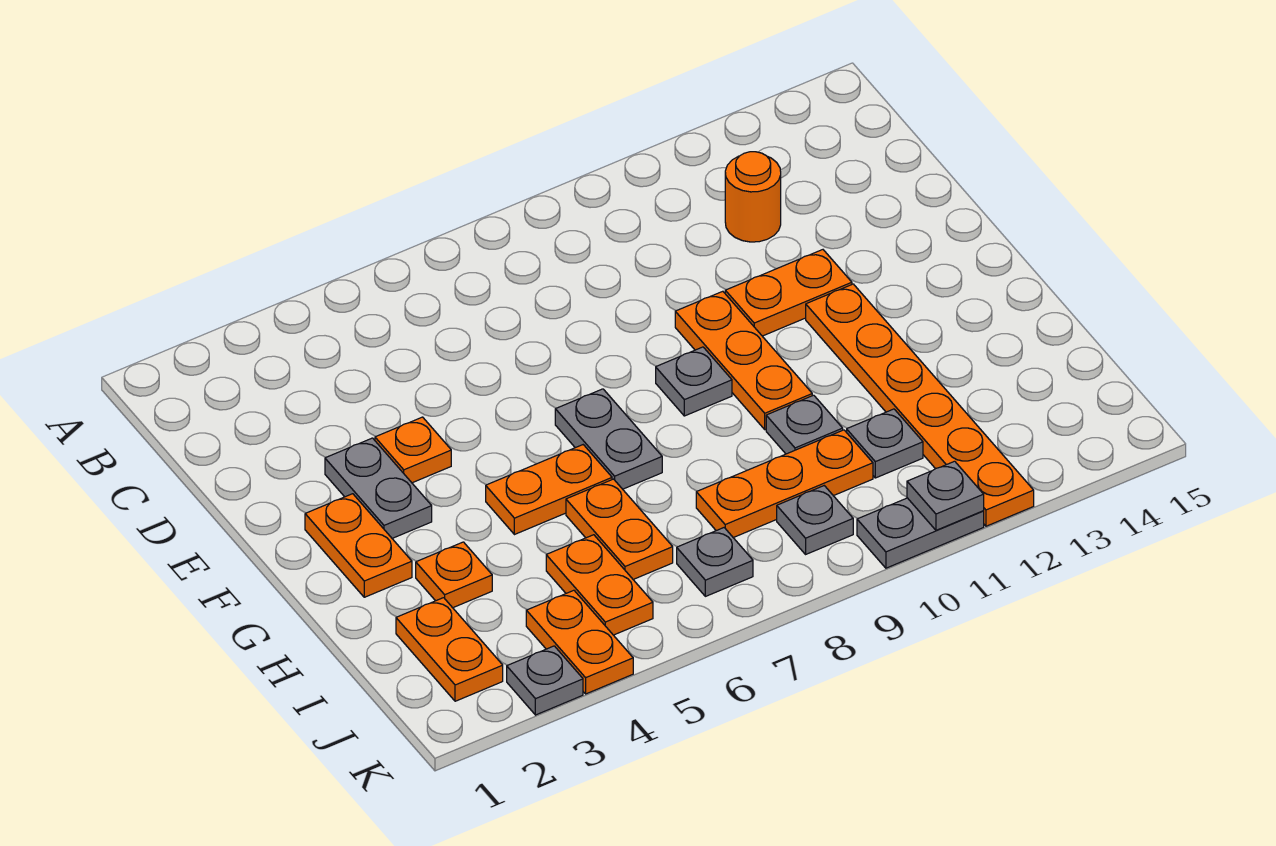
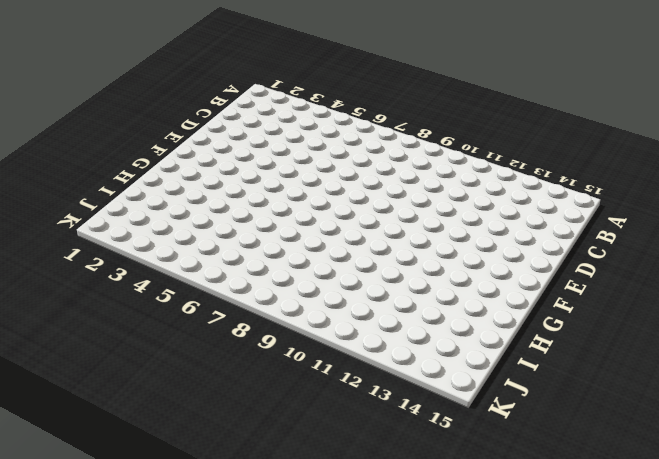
none -> orange round brick C12 level 1
none -> grey plate E3:F3 level 1
none -> orange plate E4 level 1

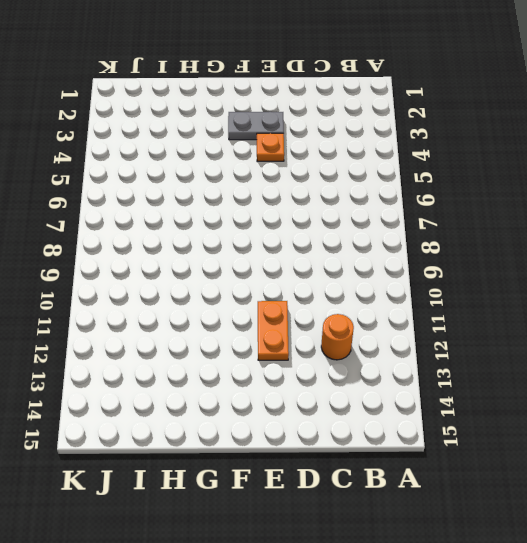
none -> orange plate E10:G10 level 1
none -> orange plate F2:G2 level 1
none -> grey plate F7:G7 level 1

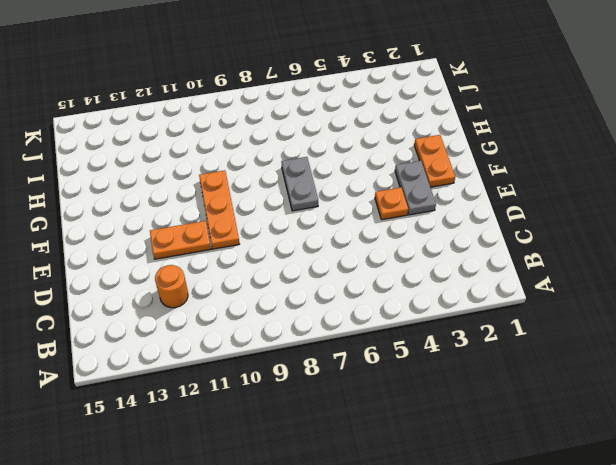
none -> grey plate F9 level 1
none -> orange plate F12:K12 level 1
none -> orange plate G5:G6 level 1

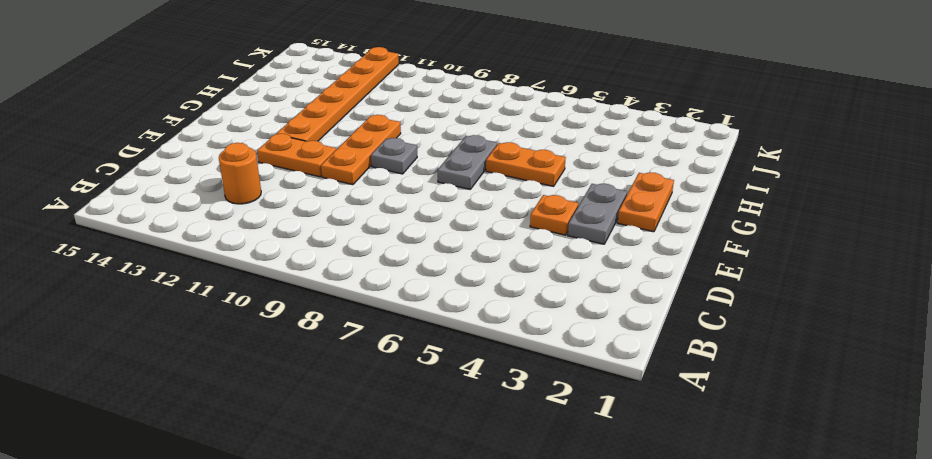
none -> orange plate H3 level 1
none -> orange plate H6:I6 level 1
none -> grey plate H10 level 1

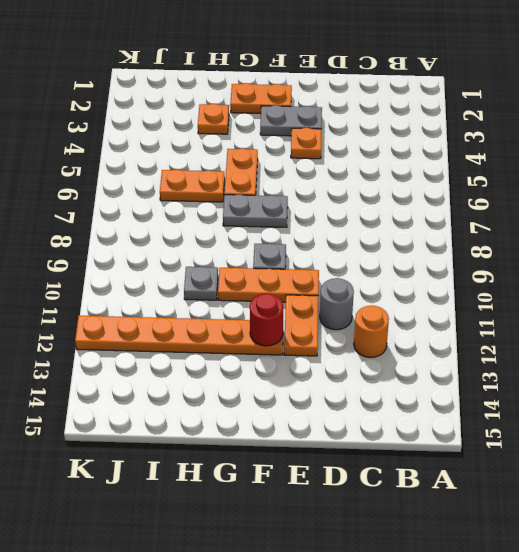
grey round brick D11 level 1 -> none
red round brick F12 level 2 -> none
none -> orange plate I2:J2 level 1
none -> orange plate I5:J5 level 1
none -> orange plate I8:I10 level 1

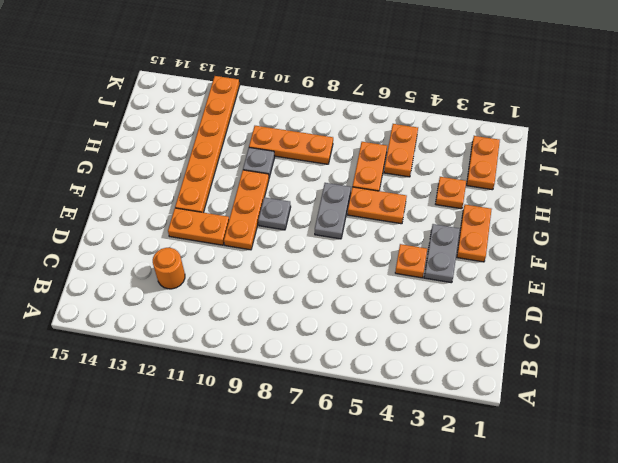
none -> grey plate I11 level 1
none -> orange plate J4:K4 level 1
none -> grey plate J7 level 1

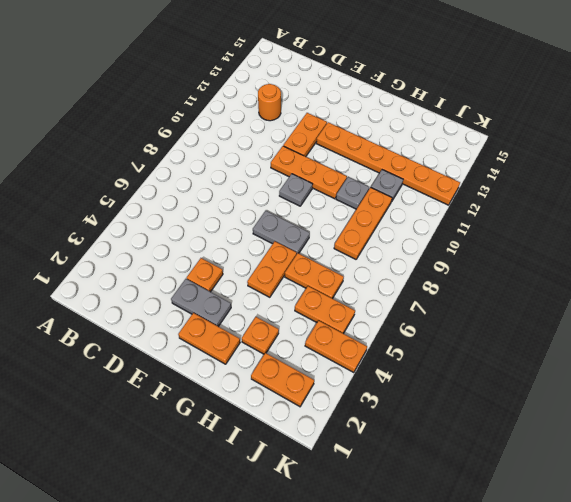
none -> grey plate J7 level 1
none -> grey plate J9 level 1
none -> grey plate K3 level 1

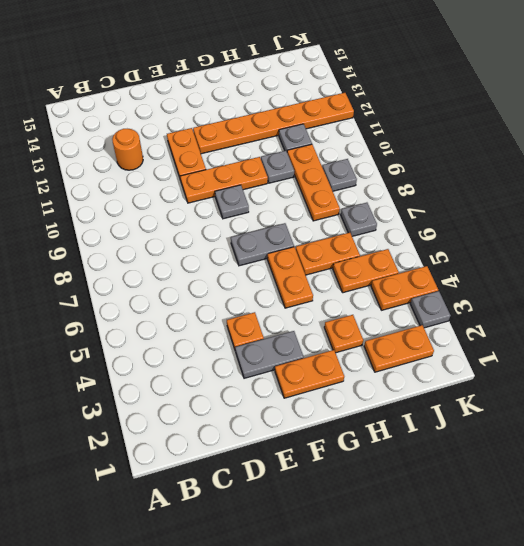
none -> grey plate K10:K11 level 1
none -> grey plate K11 level 2

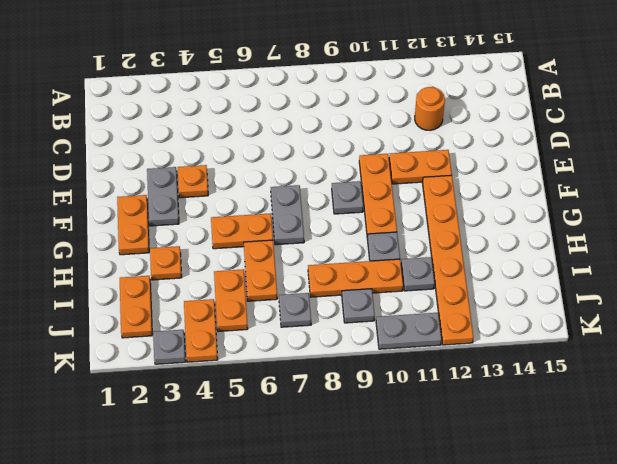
none -> grey plate K11 level 2

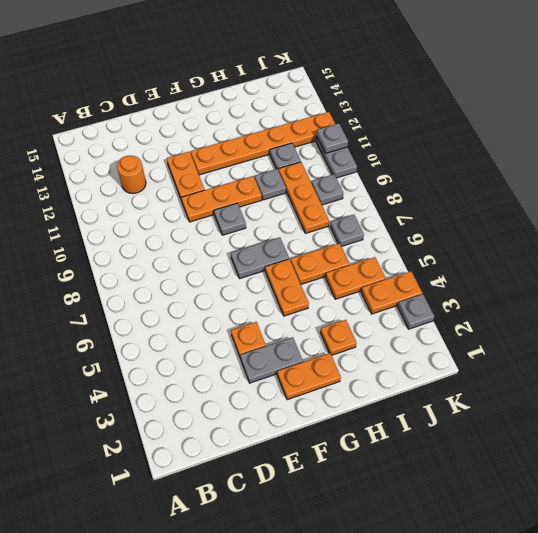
none -> orange plate I2:J2 level 1

